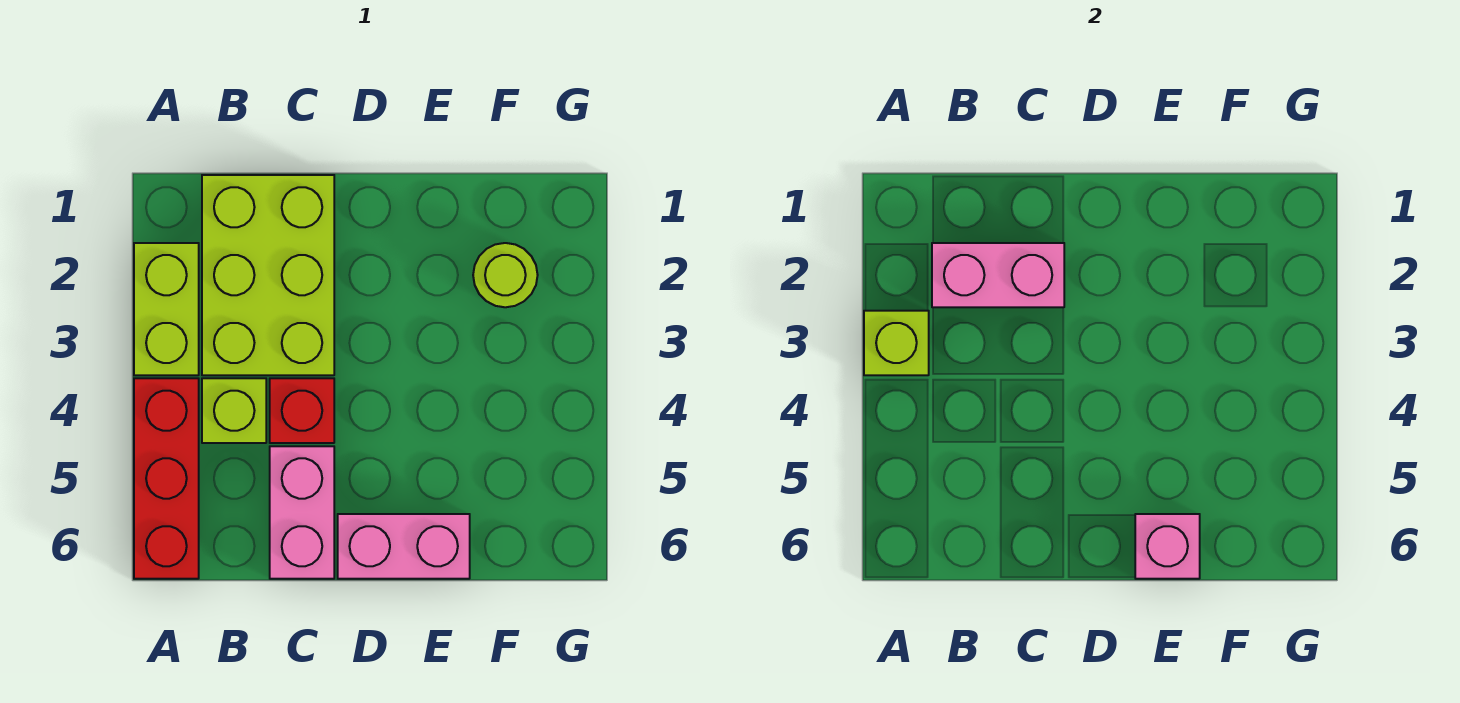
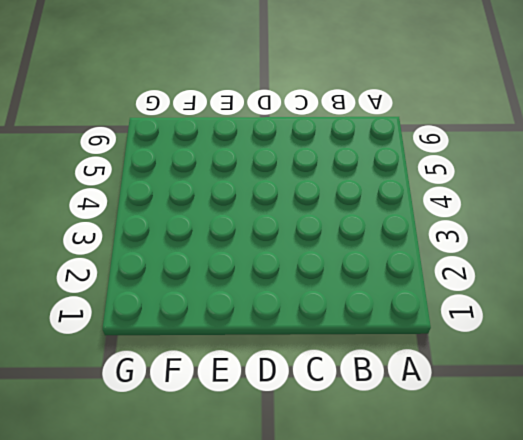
none -> lime brick A2:A3 level 1
none -> red brick A4:A6 level 1

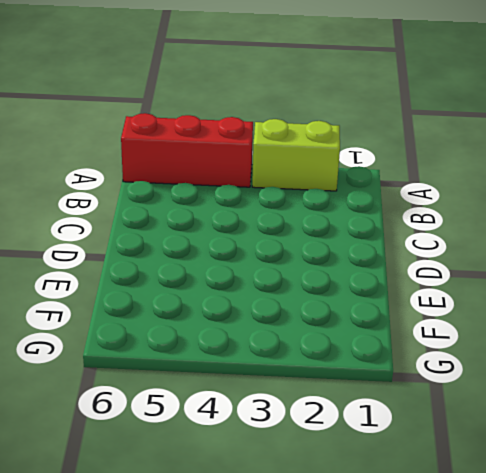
none -> lime brick B1:C3 level 1
none -> lime brick B4 level 1

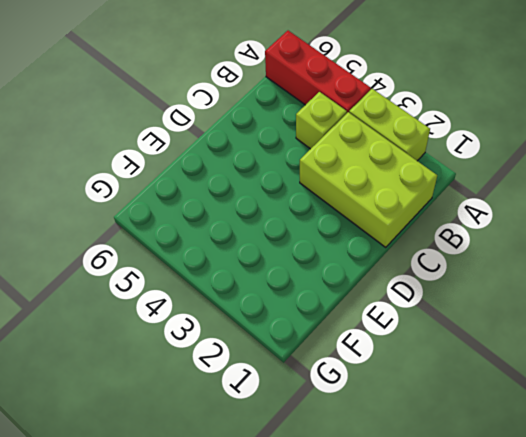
none -> red brick C4 level 1
none -> pink brick C5:C6 level 1

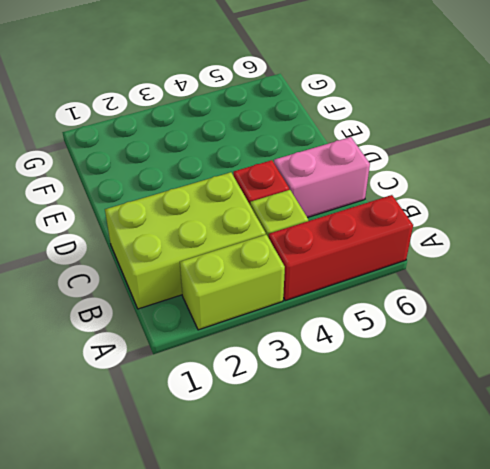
none -> pink brick D6:E6 level 1
none -> lime round brick F2 level 1

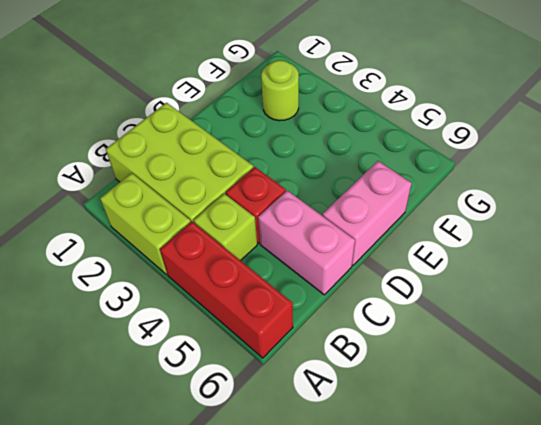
none -> lime brick A3 level 2
none -> pink brick B2:C2 level 2

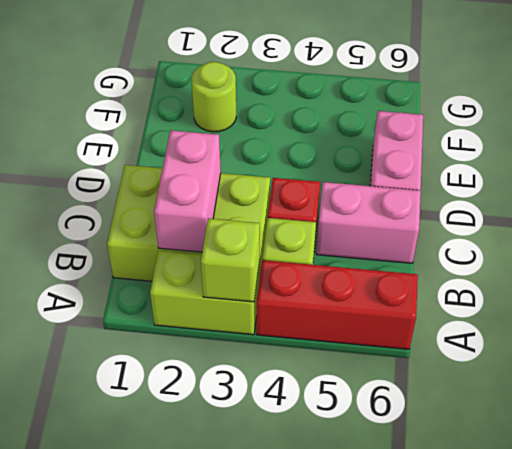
none -> pink brick E6 level 2

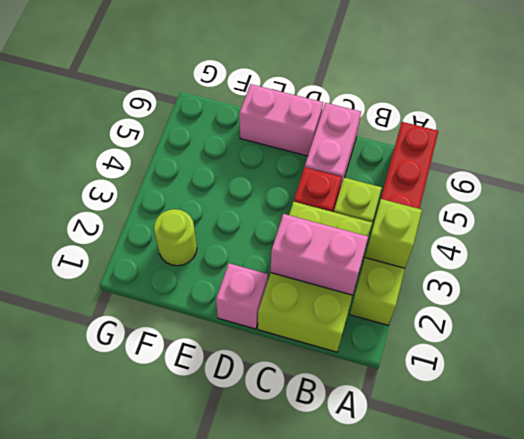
pink brick D1 level 1 -> pink brick E6 level 2

